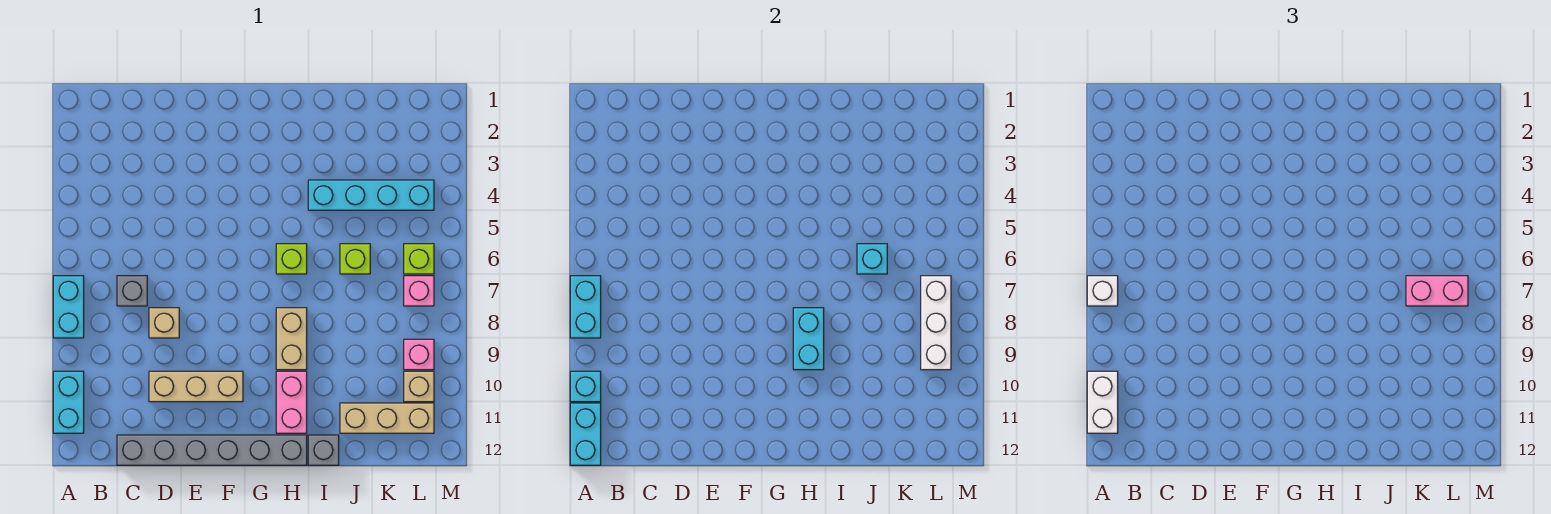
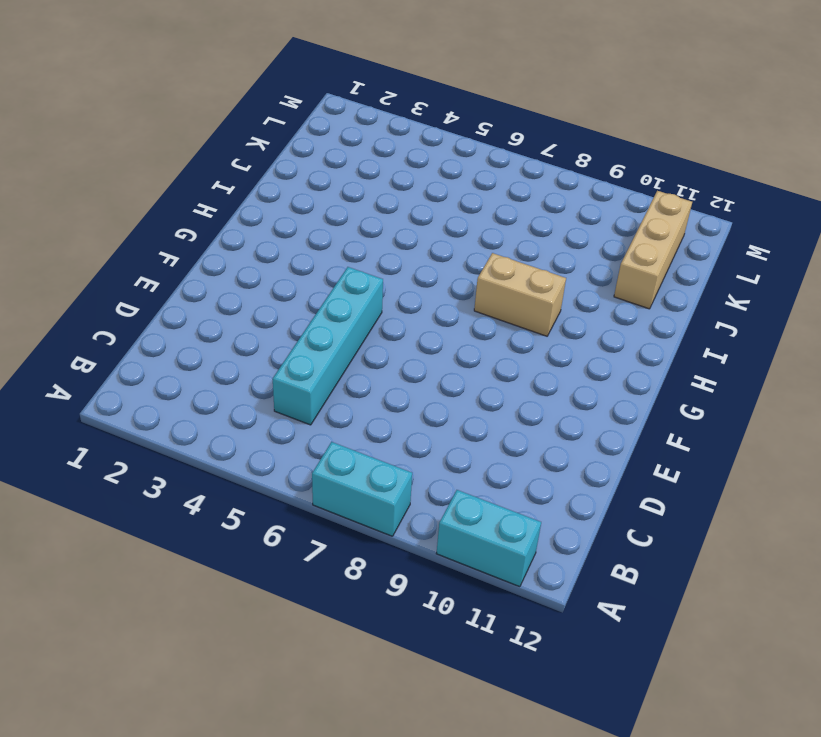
cyan brick C5:F5 level 1 -> cyan brick I4:L4 level 1
none -> grey brick C7 level 1
none -> grey brick C12:H12 level 1
none -> tan brick D8 level 1

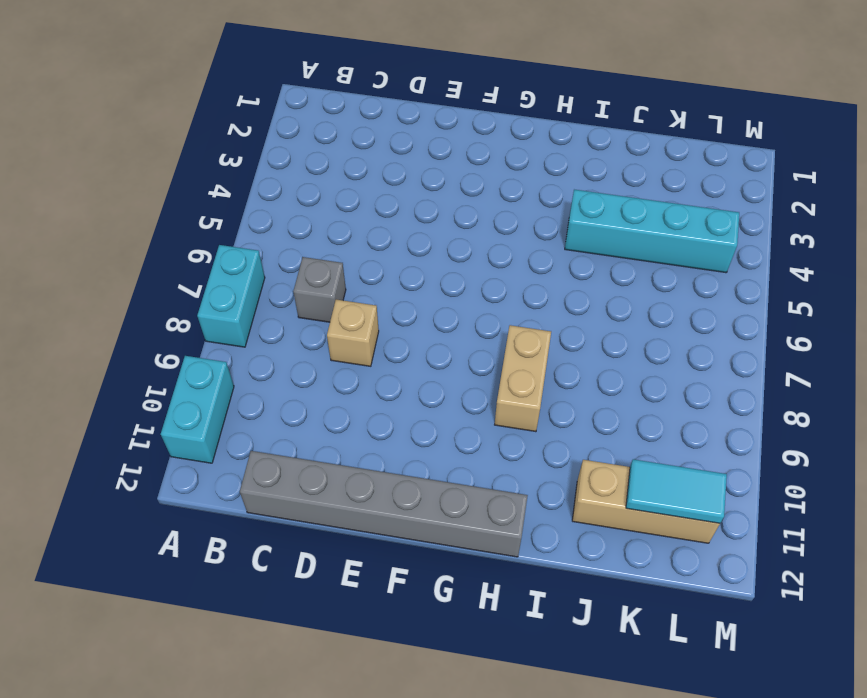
cyan tile K11:L11 level 2 -> none
none -> tan brick D10:F10 level 1
none -> lime brick H6 level 1
none -> pink brick H10:H11 level 1

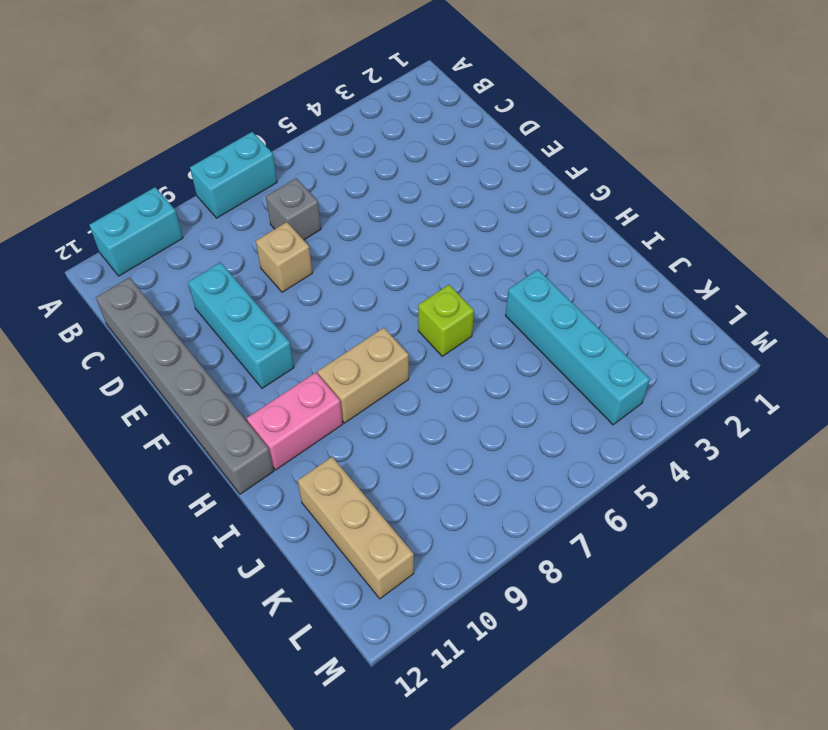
cyan brick D10:F10 level 1 -> tan brick D10:F10 level 1
none -> grey brick I12 level 1
none -> lime brick J6 level 1
none -> lime brick L6 level 1

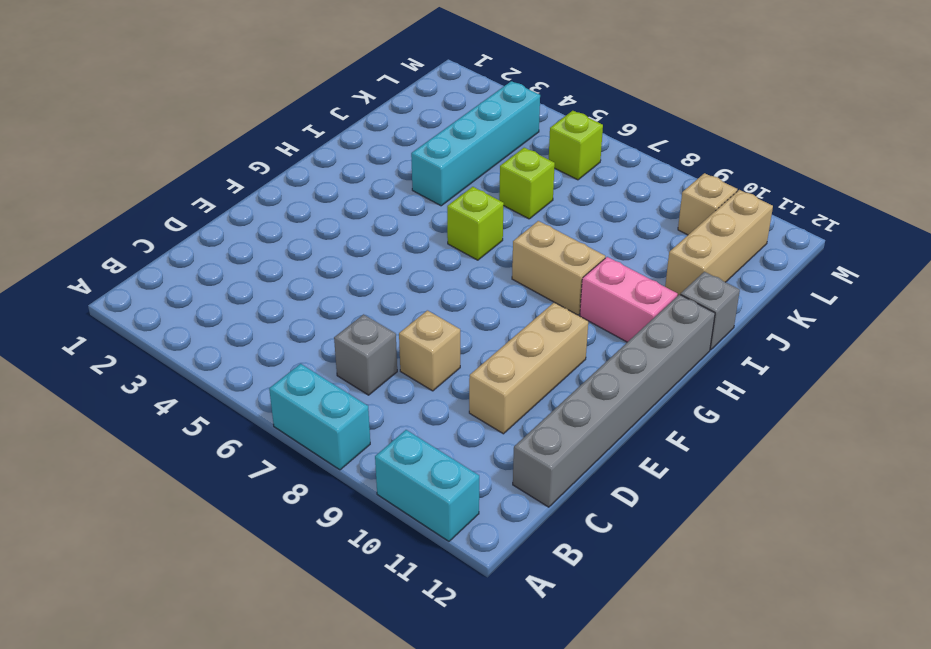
none -> pink brick L7 level 1
none -> pink brick L9 level 1
none -> cyan brick A7:A8 level 2

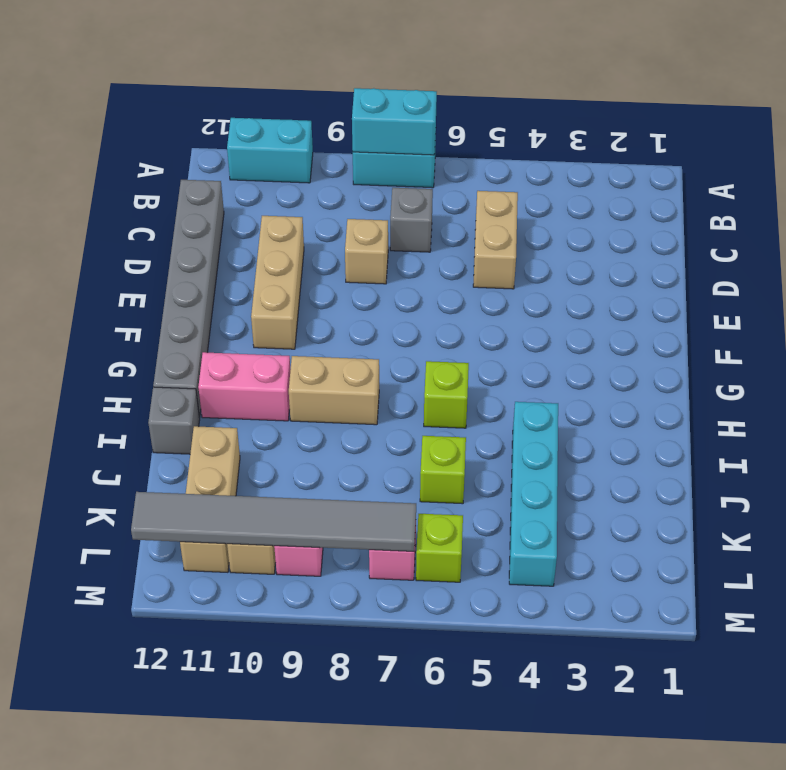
tan brick C5:D5 level 1 -> none
grey tile L7:L12 level 2 -> white brick L7:L9 level 2
none -> cyan brick A10 level 2
none -> cyan brick A11:A12 level 2
none -> cyan brick H8:H9 level 2

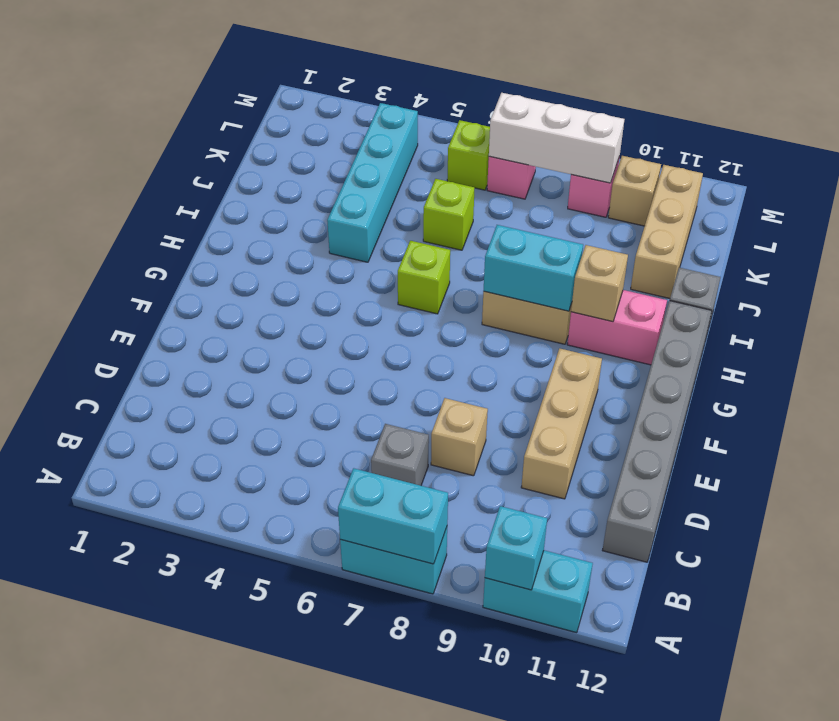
tan brick H10 level 2 -> none
none -> cyan brick A11:A12 level 2
none -> cyan brick J6 level 2
none -> white brick A7 level 3

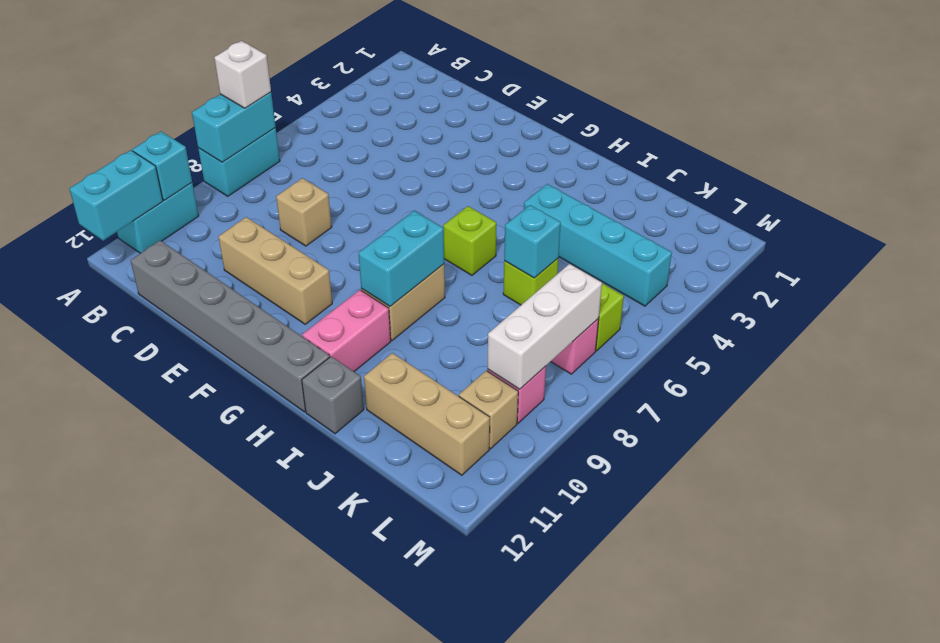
none -> grey brick C7 level 1
none -> white brick A10:A11 level 3
none -> pink brick K7:L7 level 3

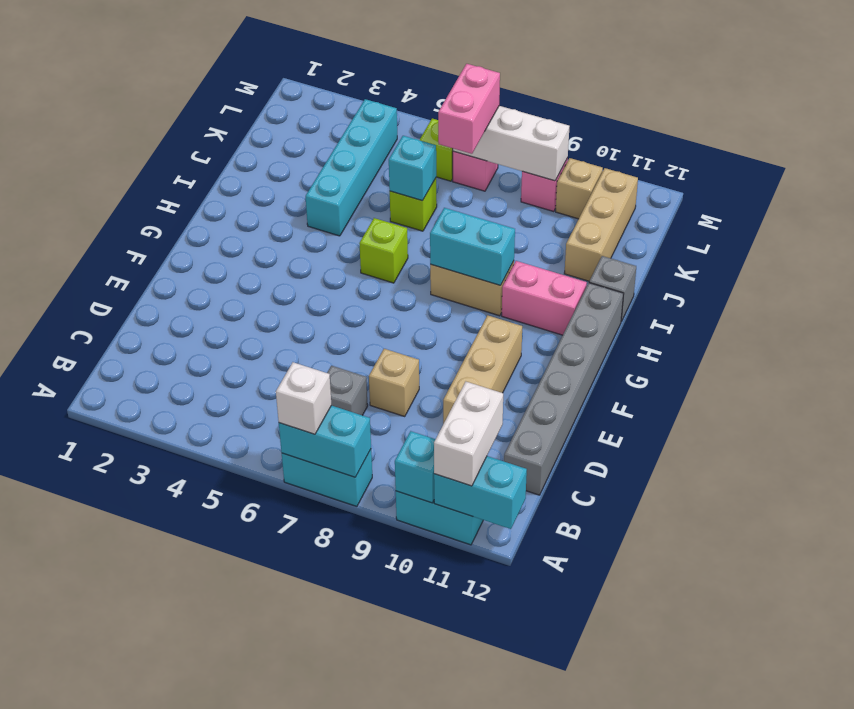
white brick A11:B11 level 3 -> white brick A10:A11 level 3

